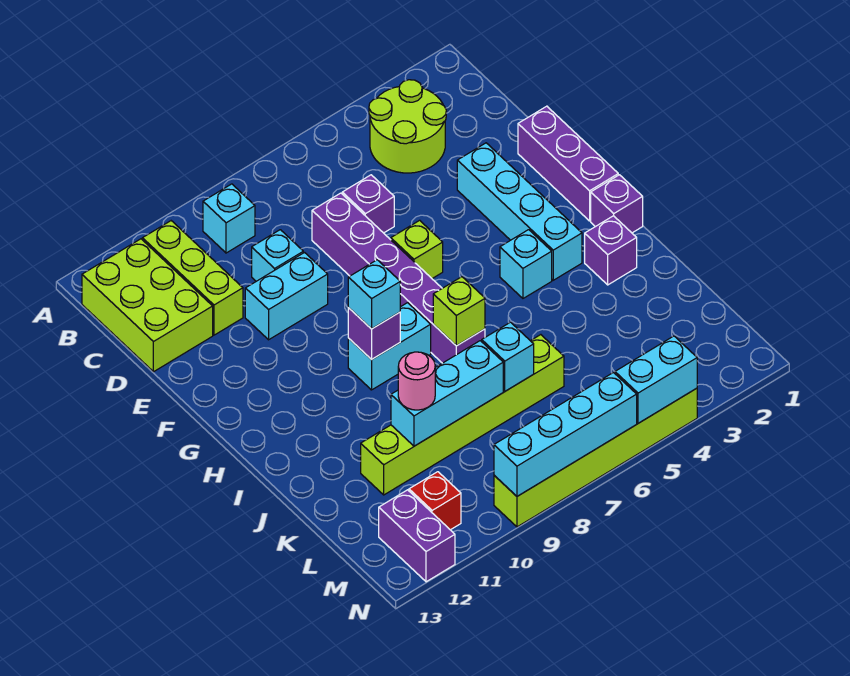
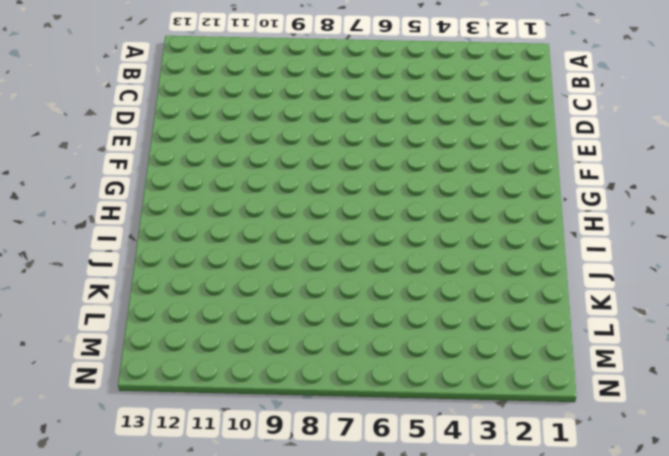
none -> lime round brick B3:C4 level 1
none -> cyan brick B9 level 1
none -> lime brick B11:D11 level 1

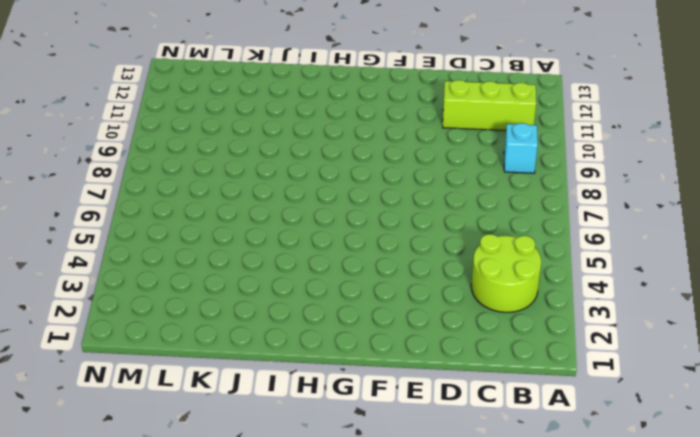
none -> lime brick B12:D13 level 1
none -> purple brick D6 level 1
none -> purple brick D7:I7 level 1

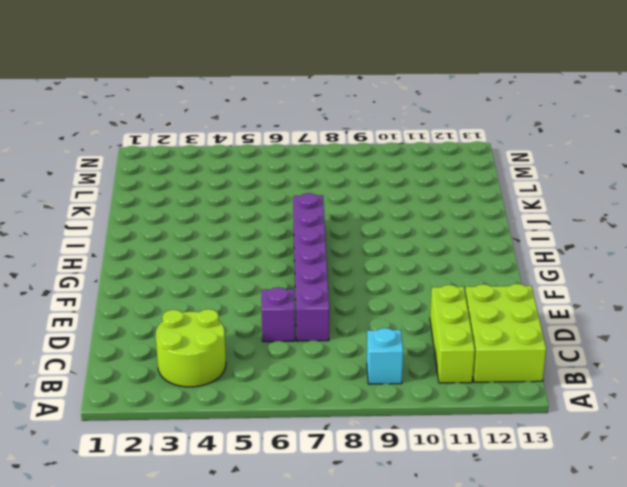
none -> cyan brick D9 level 1
none -> purple brick E1:G1 level 1
none -> cyan brick E3:H3 level 1

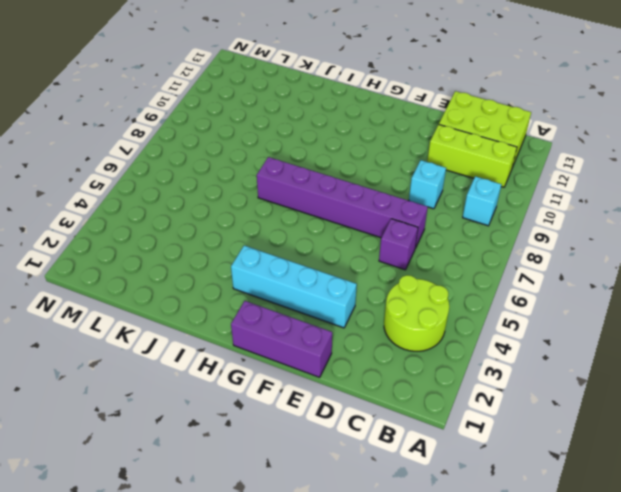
none -> cyan brick E9:E10 level 1
none -> lime brick F6 level 1
none -> purple brick H1 level 1

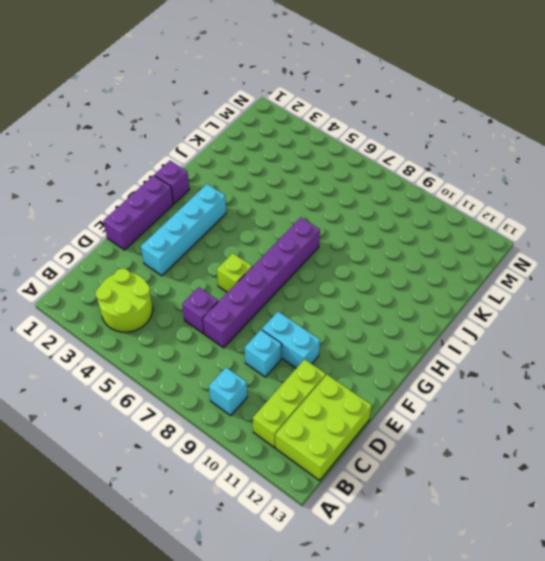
none -> cyan brick H4 level 1
none -> cyan brick H8:H9 level 1
none -> purple brick I2 level 1

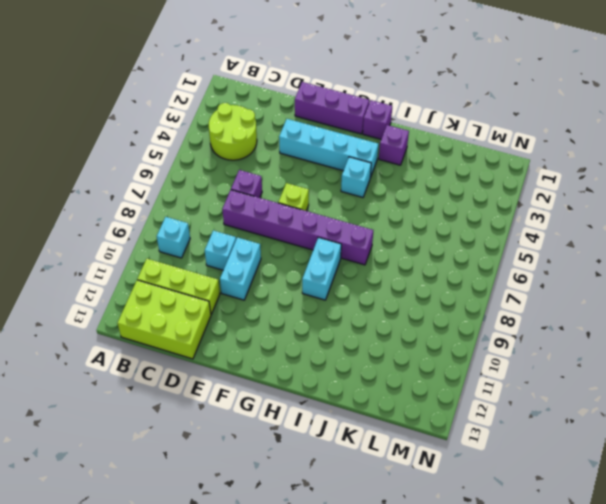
none -> lime brick K6:K11 level 1
none -> red brick M11 level 1
none -> purple brick M12:N12 level 1

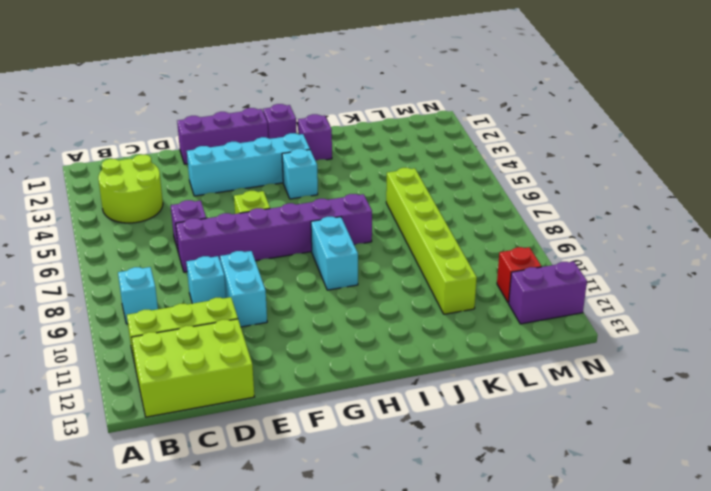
none -> lime brick N4:N9 level 1
none -> purple brick H9 level 2
none -> lime brick I7 level 2

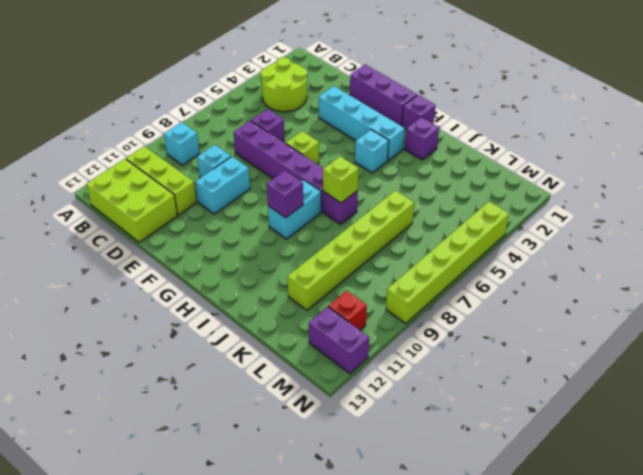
none -> cyan brick K7 level 2
none -> cyan brick K8:K10 level 2
none -> cyan brick N4:N5 level 2

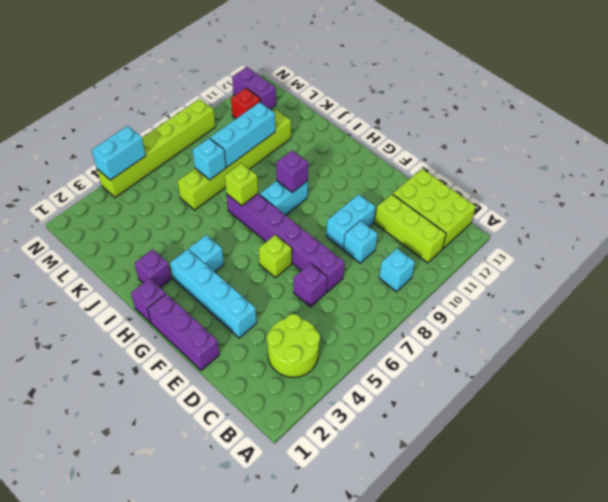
none -> cyan brick N6:N9 level 2
none -> cyan brick H9 level 3
none -> pink round brick K10 level 3

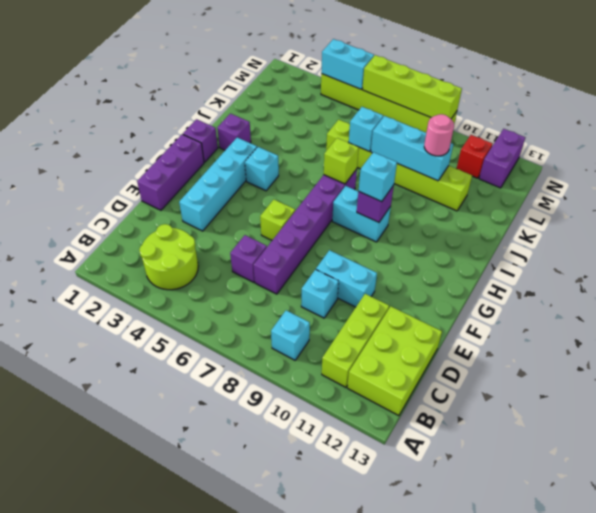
lime brick N6:N9 level 2 -> cyan brick N6:N9 level 2

